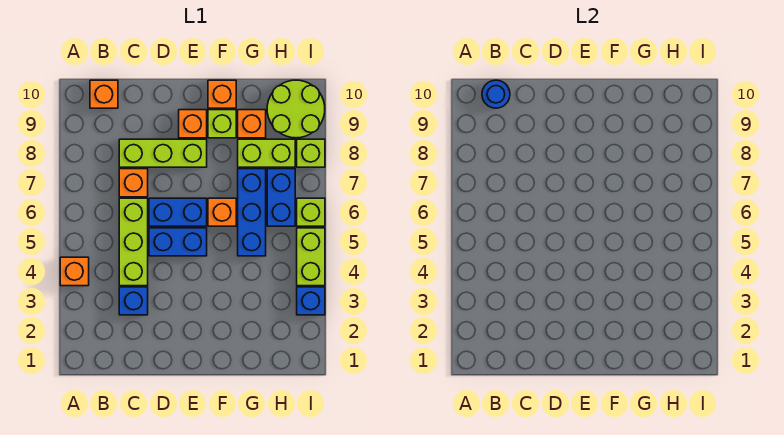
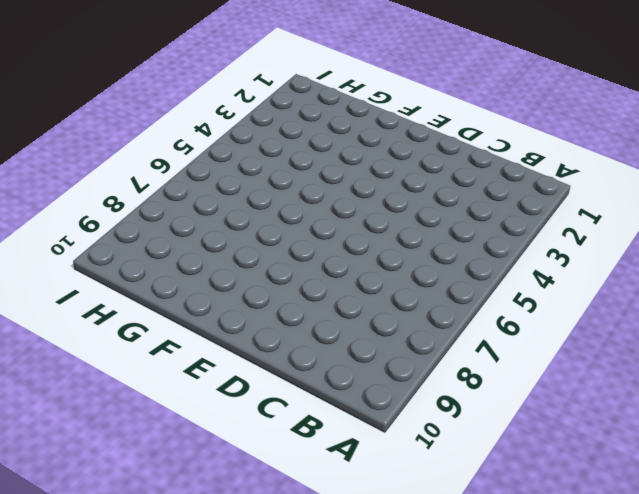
none -> orange brick A4 level 1
none -> orange brick B10 level 1
none -> blue brick C3 level 1

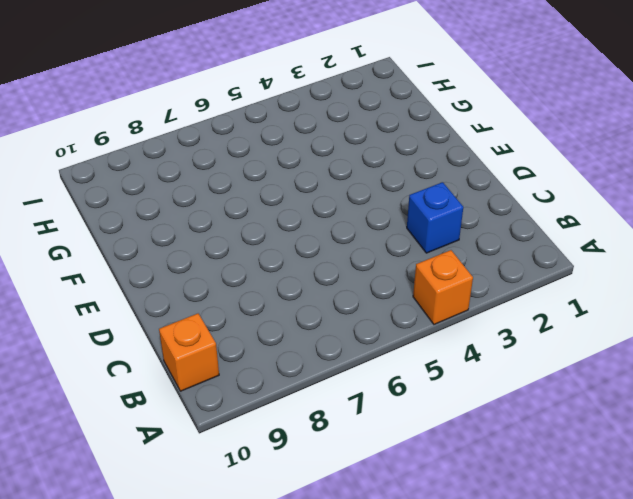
none -> lime brick C4:C6 level 1
none -> orange brick C7 level 1
none -> lime brick C8:E8 level 1

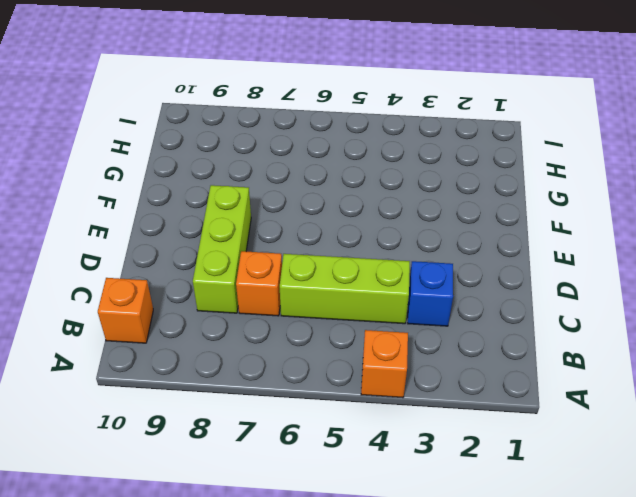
none -> blue brick D5:E5 level 1
none -> blue brick D6:E6 level 1
none -> orange brick E9 level 1

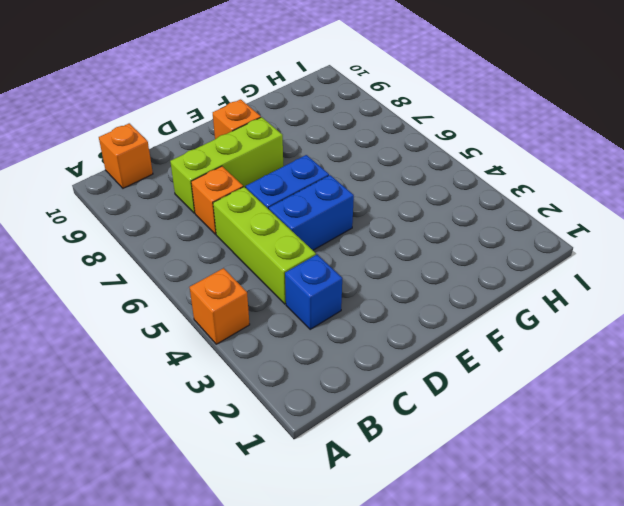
none -> orange brick F6 level 1
none -> lime brick F9 level 1
none -> orange brick F10 level 1

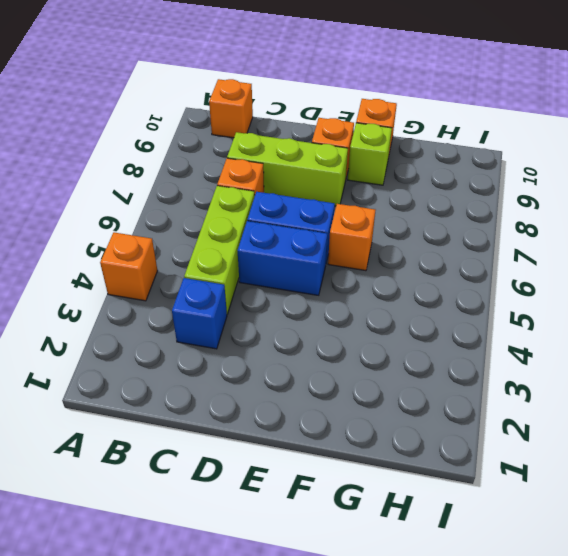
none -> blue brick G5:G7 level 1
none -> lime brick G8:H8 level 1
none -> orange brick G9 level 1

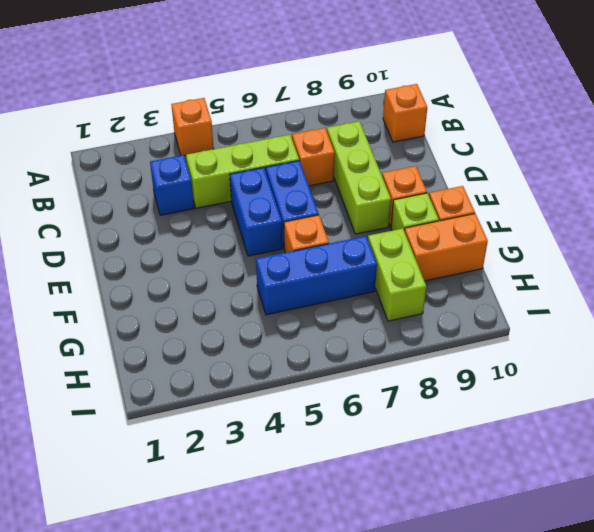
orange brick G9:G10 level 1 -> orange brick G9 level 1
none -> blue brick H6:H7 level 1
none -> lime round brick H9:I10 level 1
none -> blue brick I3 level 1

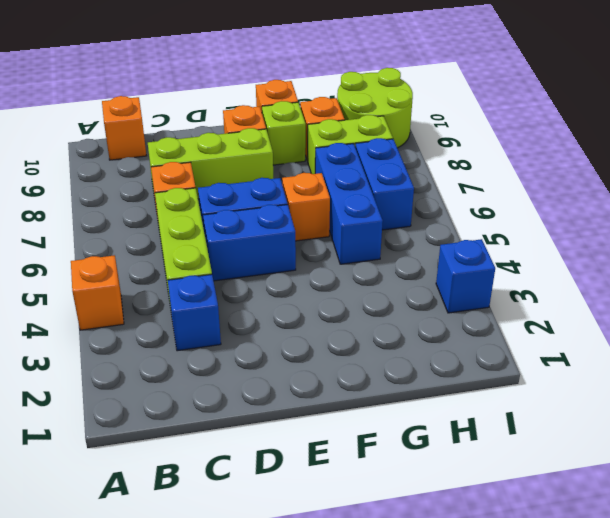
none -> lime brick I4:I5 level 1
none -> lime brick I6 level 1
none -> lime brick I8 level 1

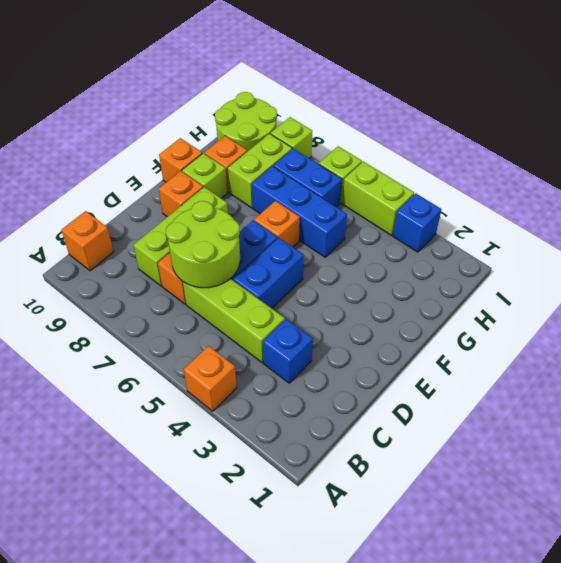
lime round brick C6:D7 level 2 -> none
none -> blue round brick B10 level 2

